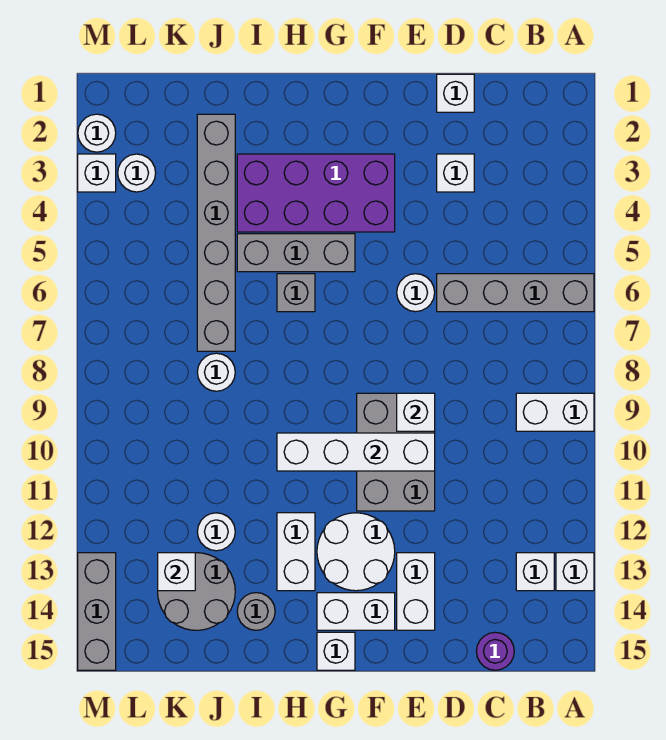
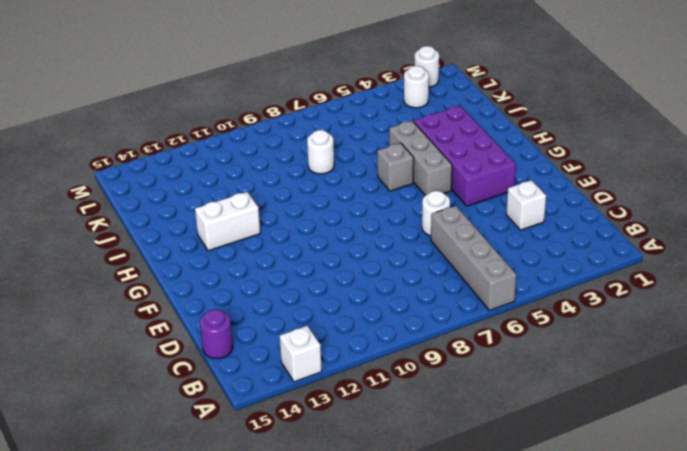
none -> white brick A9:B9 level 1
none -> white brick B13 level 1
none -> white brick D1 level 1

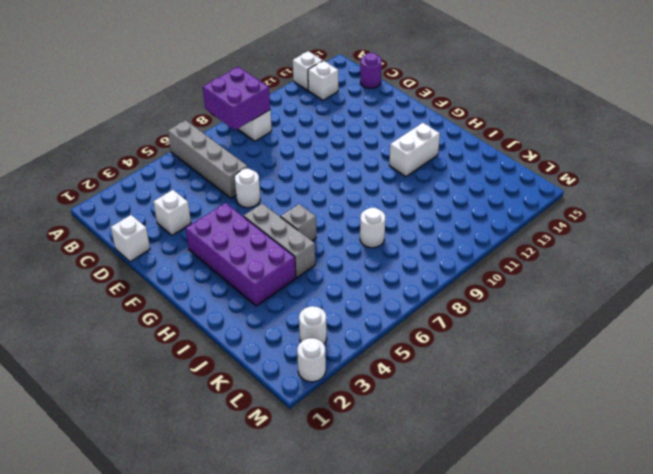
purple brick A8:B9 level 2 -> none
none -> grey brick E9:F11 level 1
none -> white brick E13:E14 level 1
none -> white round brick F12:G13 level 1

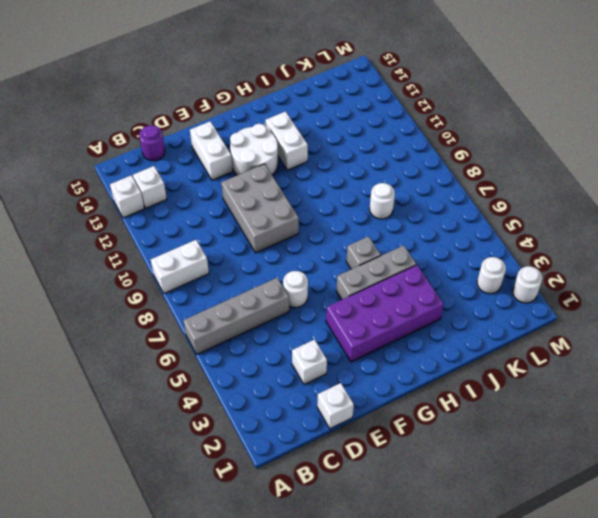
none -> white brick F14:G14 level 1
none -> white brick G15 level 1
none -> grey round brick I14 level 1

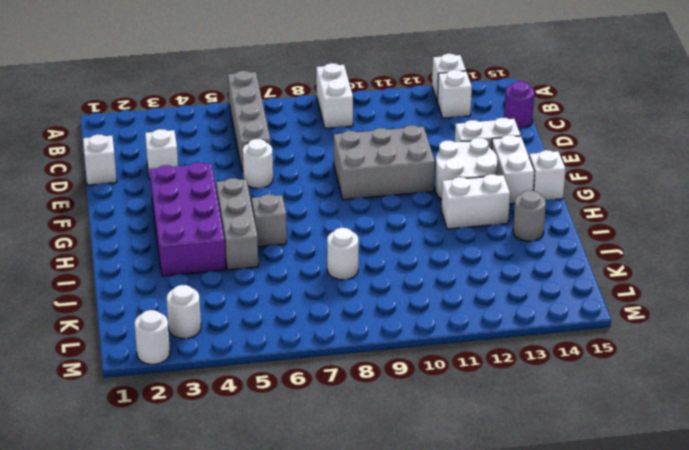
none -> grey brick J2:J7 level 1
none -> white round brick J12 level 1
none -> grey round brick J13:K14 level 1

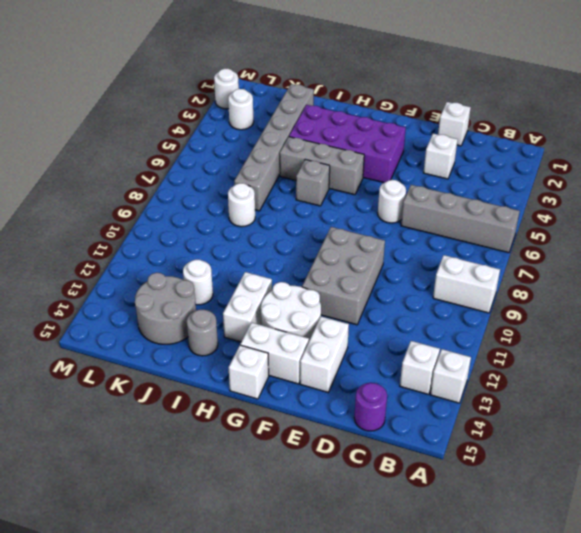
none -> white brick M3 level 1
none -> grey brick M13:M15 level 1
none -> white brick E9 level 2

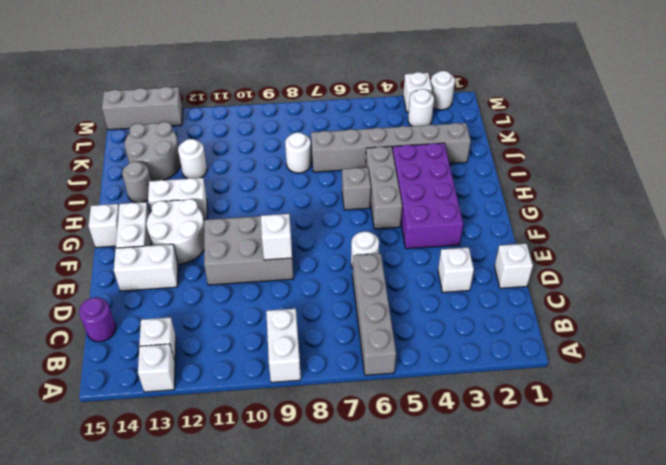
none -> white brick E10:H10 level 2
none -> white brick K13 level 2

